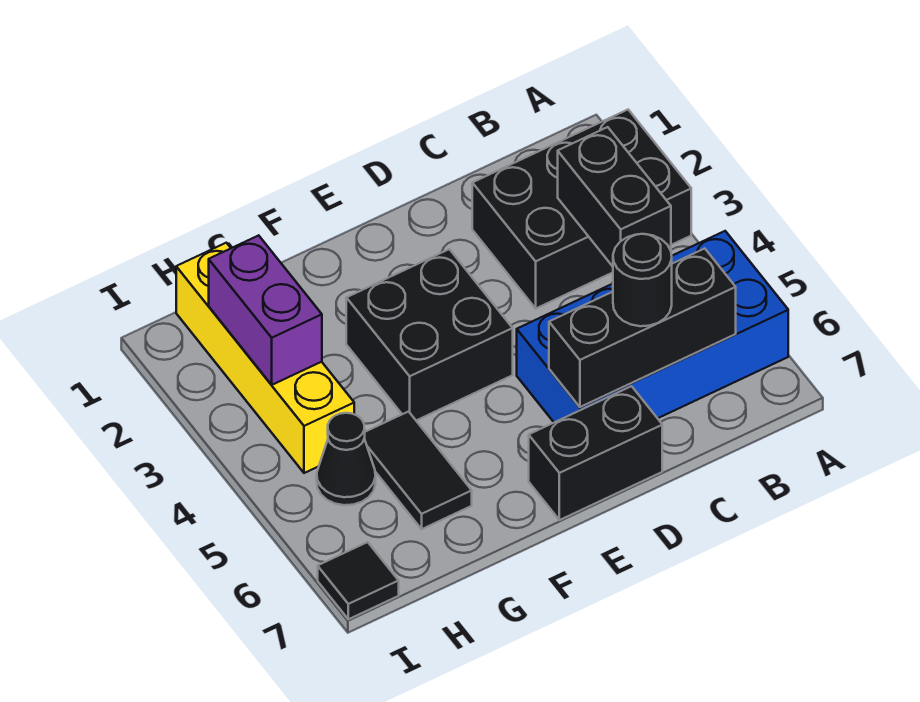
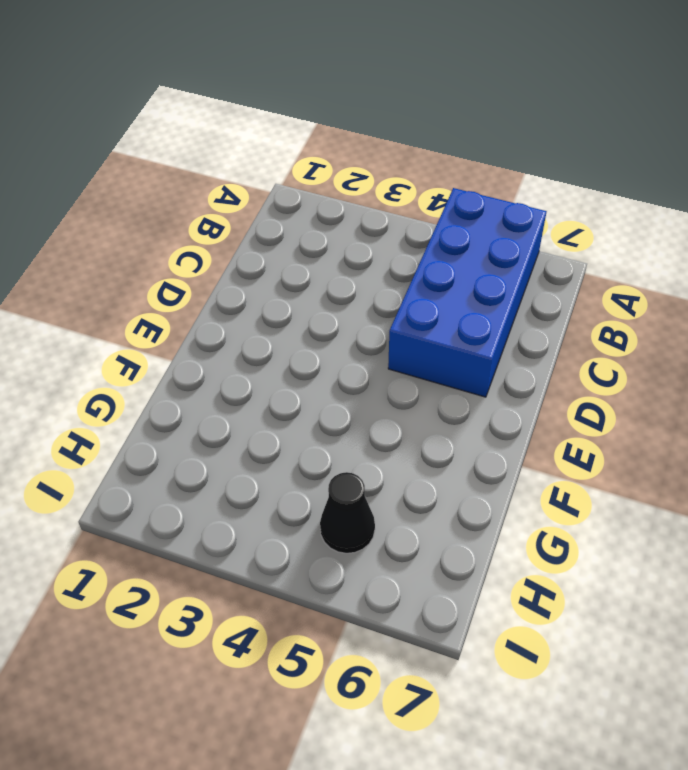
none -> black brick A2:C3 level 1
none -> black brick D7:E7 level 1
none -> black brick E3:F4 level 1

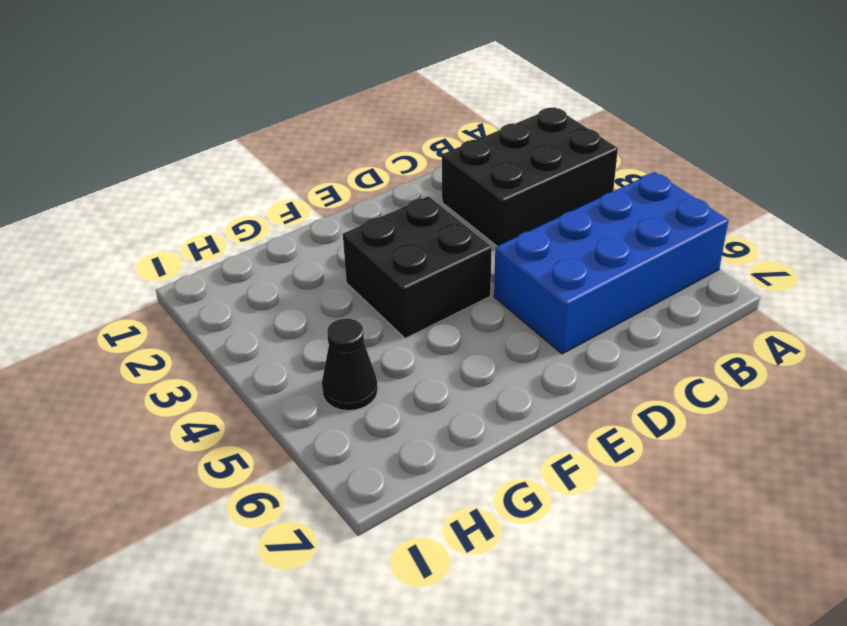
none -> black brick D7:E7 level 1
none -> black tile G5:G6 level 1
none -> yellow brick H1:H4 level 1

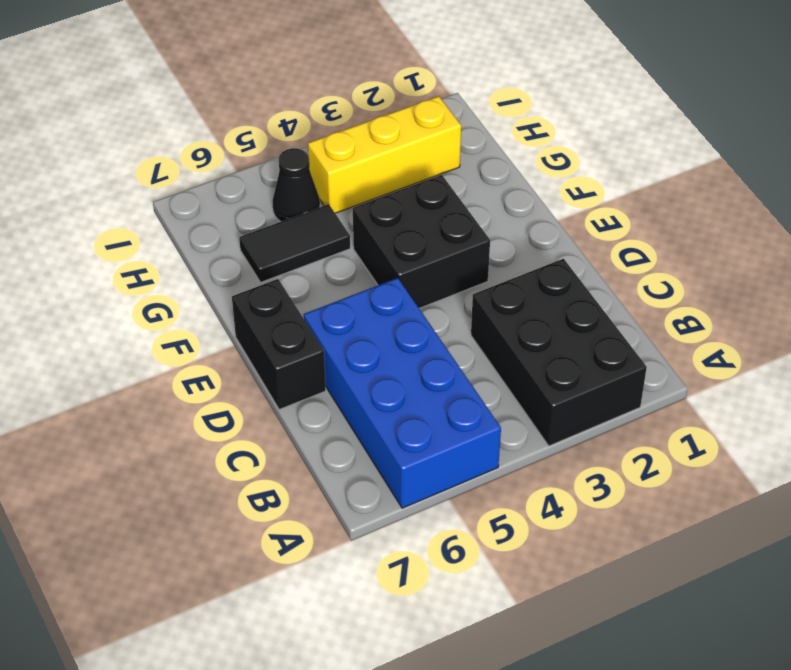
yellow brick H2:H4 level 1 -> yellow brick H1:H4 level 1
none -> black tile I7 level 1
none -> black brick B3:B4 level 2
none -> black brick B6:D6 level 2

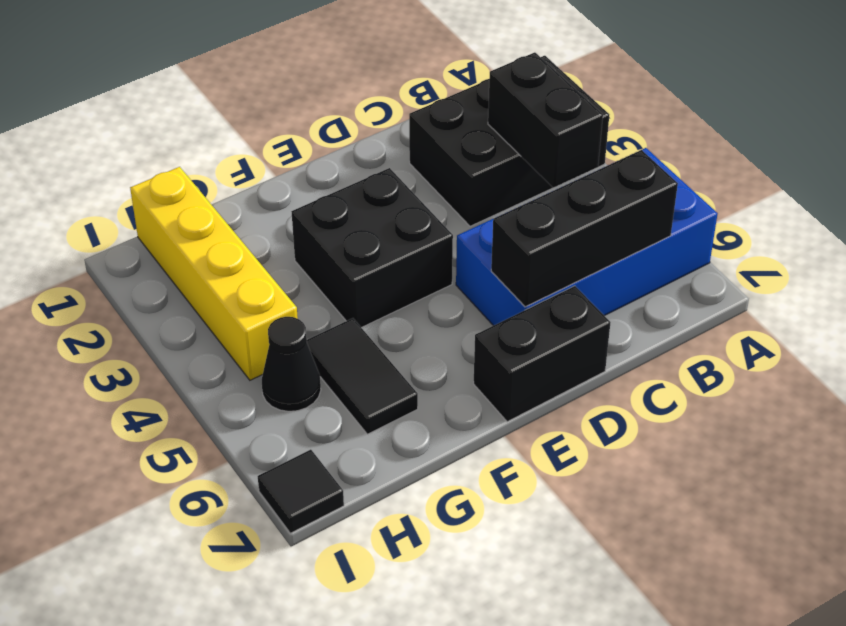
none -> purple brick H2:H3 level 2
none -> black round brick C6 level 3

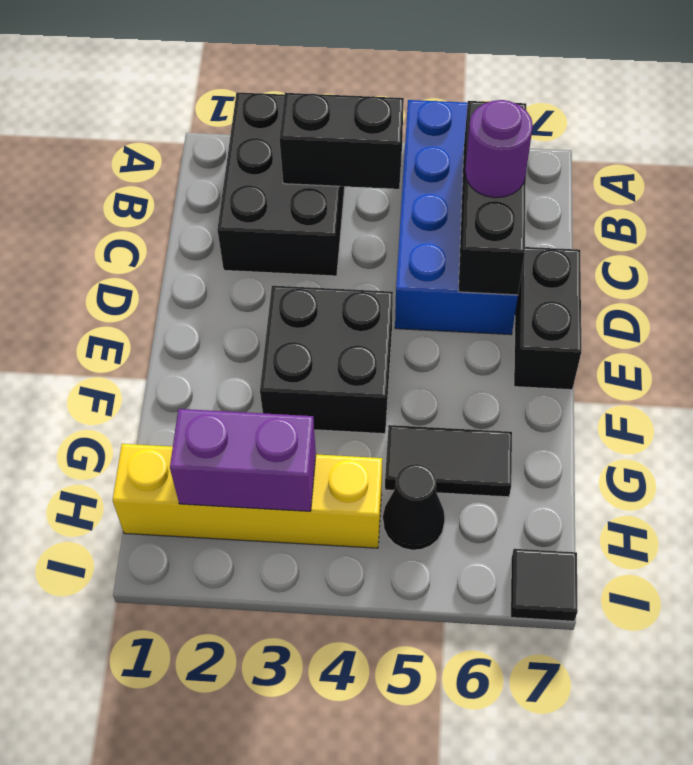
purple round brick C6 level 3 -> black round brick C6 level 3

